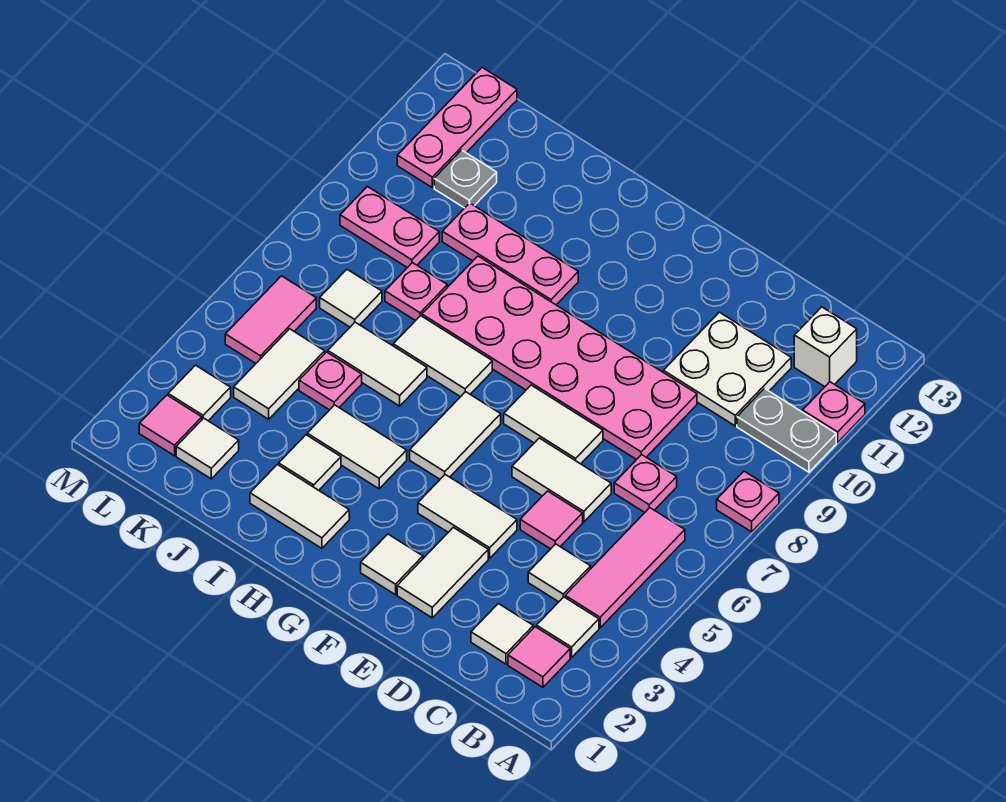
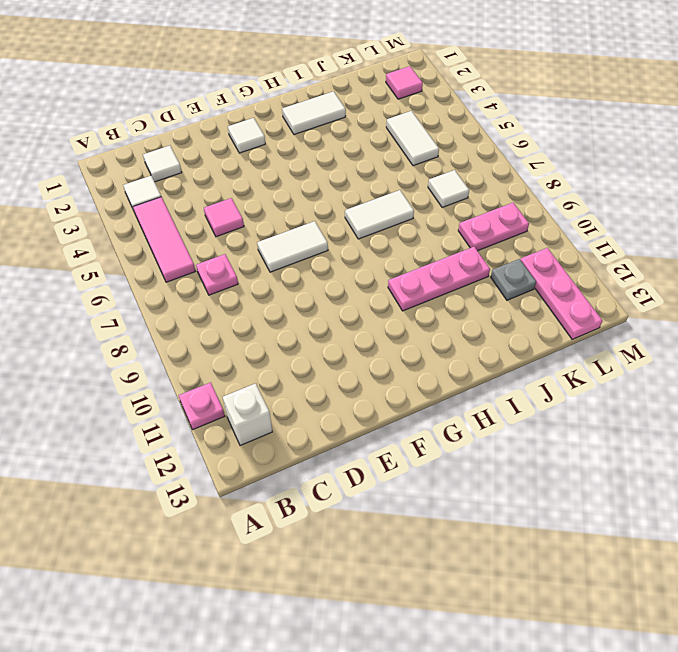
none -> pink plate A8 level 1
none -> grey plate A10:B10 level 1
none -> pink tile B2 level 1
none -> white tile C4 level 1

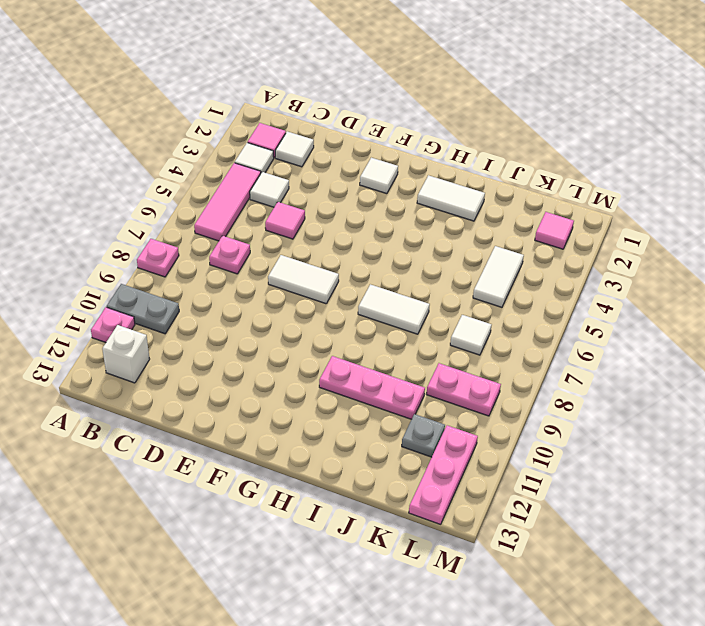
none -> white plate C10:D11 level 1
none -> white tile D6:E6 level 1
none -> pink plate D8:I9 level 1
none -> white tile E2:E3 level 1

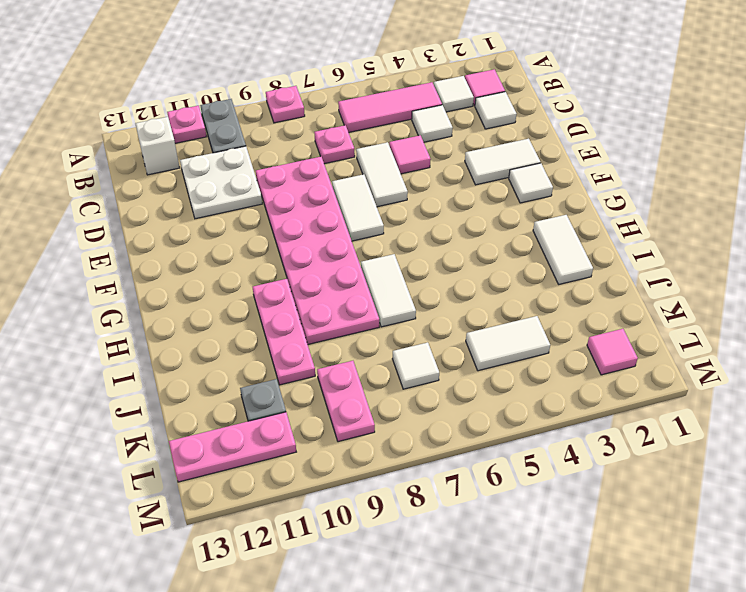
none -> white tile E4:F4 level 1
none -> white tile G5:G6 level 1
none -> white tile H4:I4 level 1
none -> white tile I3 level 1

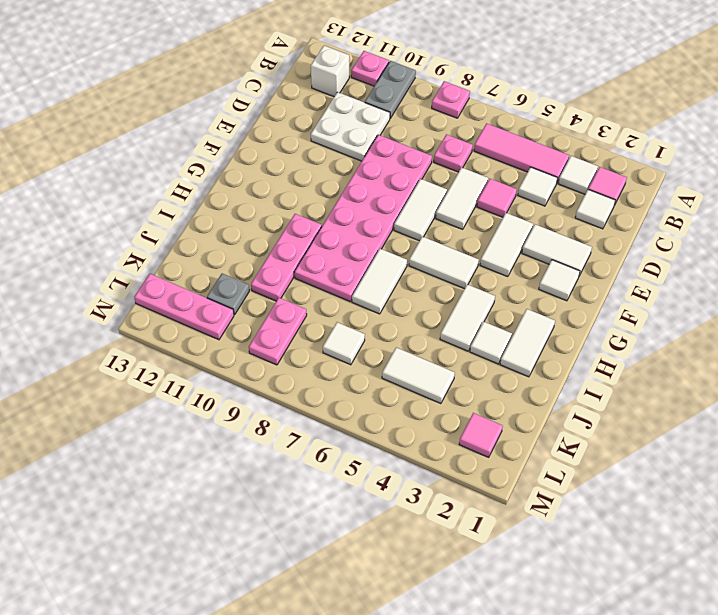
none -> white tile I6:J6 level 1
none -> pink plate J5 level 1
none -> pink plate J8 level 1
none -> white tile K2 level 1

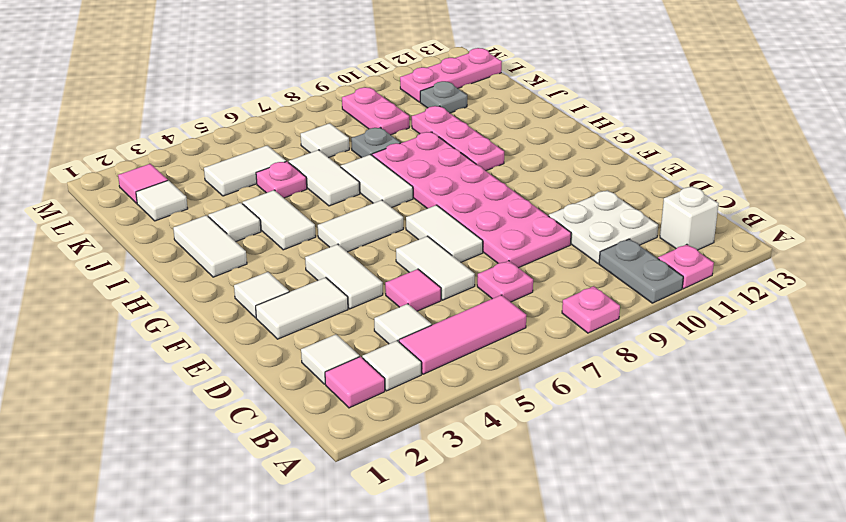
grey plate J8 level 1 -> pink plate J8 level 1
none -> white tile L3 level 1
none -> pink tile L5:L6 level 1

